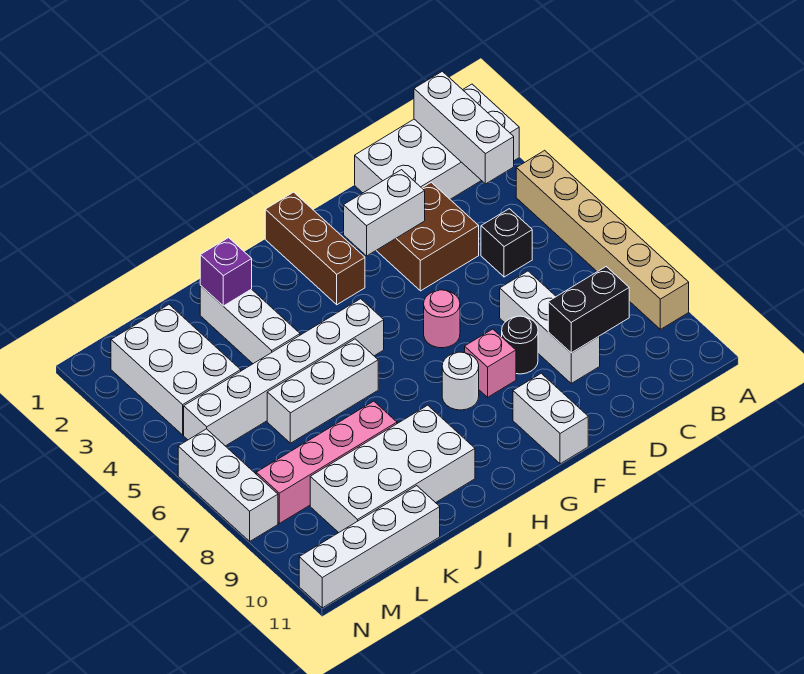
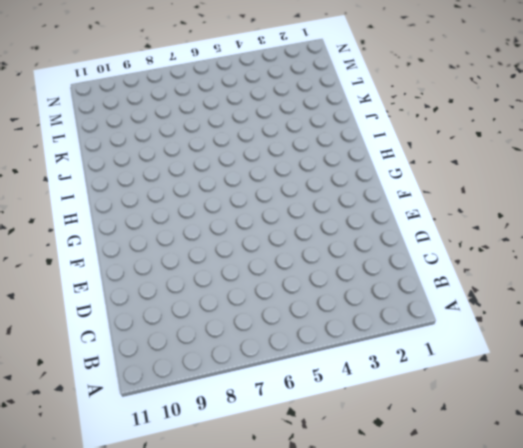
none -> white brick A1:D2 level 1
none -> tan brick A4:A9 level 1
none -> black brick C5 level 1

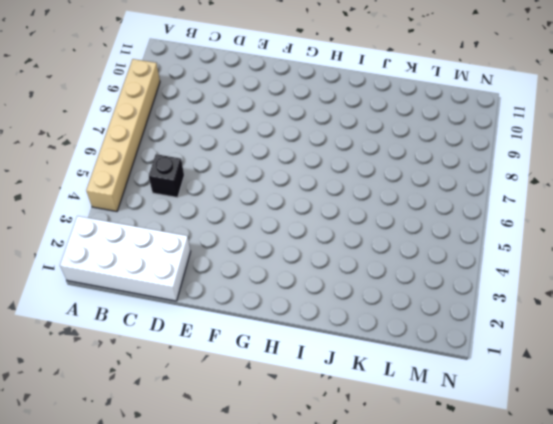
none -> brown brick D3:E4 level 1
none -> white brick D7:D9 level 1
none -> black round brick E8 level 1

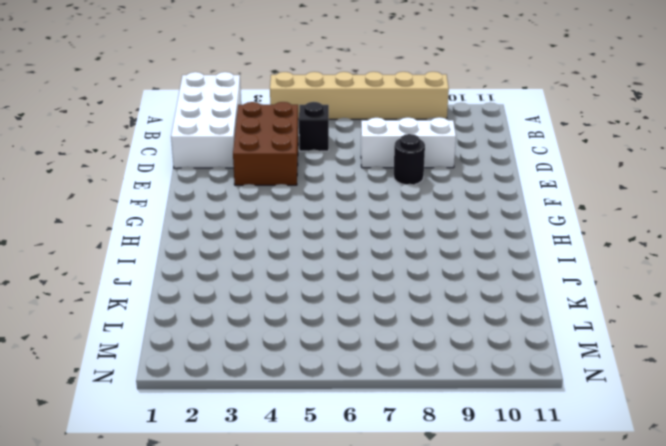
brown brick C3:E4 level 1 -> brown brick D3:E4 level 1
none -> pink round brick F6 level 1
none -> pink brick F8 level 1
none -> white brick F10:F11 level 1

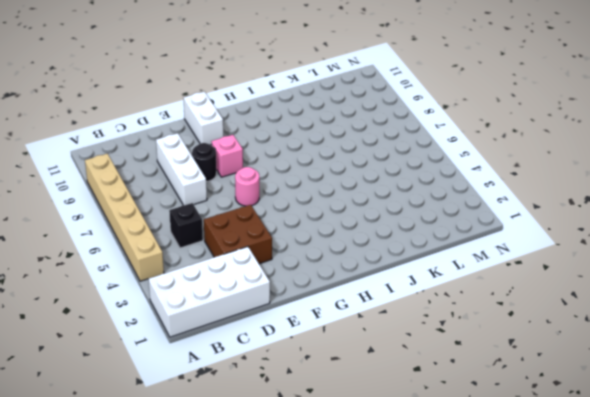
none -> brown brick G1:G3 level 1
none -> white round brick G8 level 1
none -> white brick H5:M5 level 1

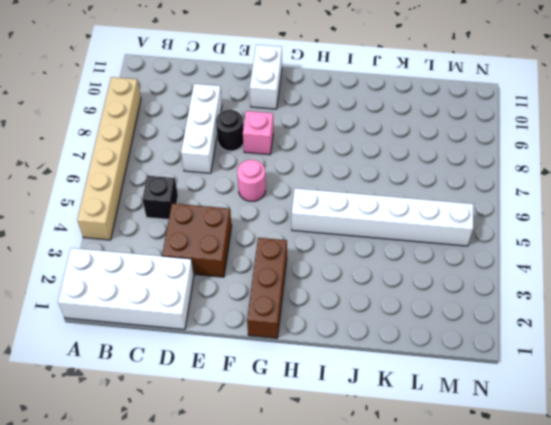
none -> white round brick G8 level 1
none -> white brick I6:K6 level 1
none -> white brick I9:L10 level 1

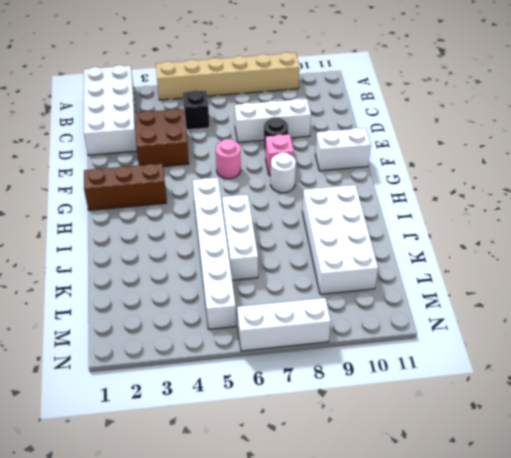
none -> white brick J2:J4 level 1
none -> pink brick J8:M8 level 1
none -> white brick K11:N11 level 1

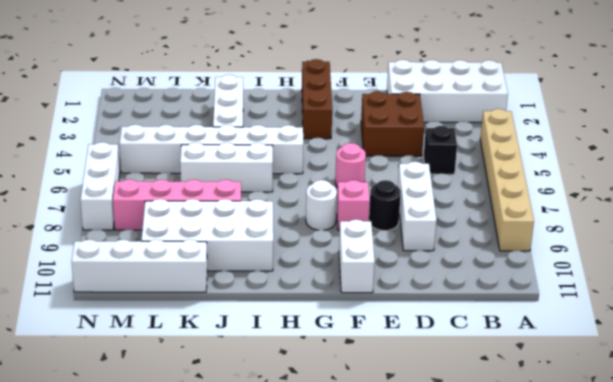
none -> white brick L2:M4 level 1
none -> white brick B1:B3 level 2
none -> black brick C9:D9 level 2

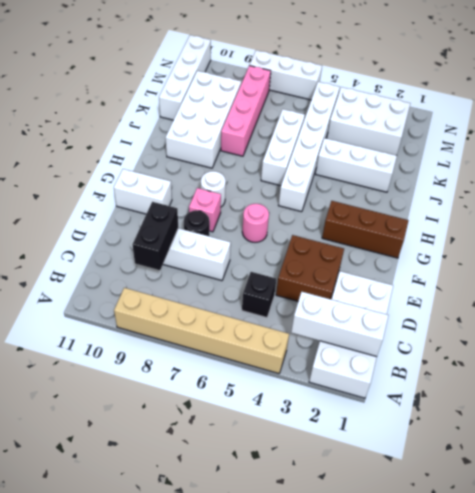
none -> white brick E3:F3 level 2
none -> purple brick J2 level 2

